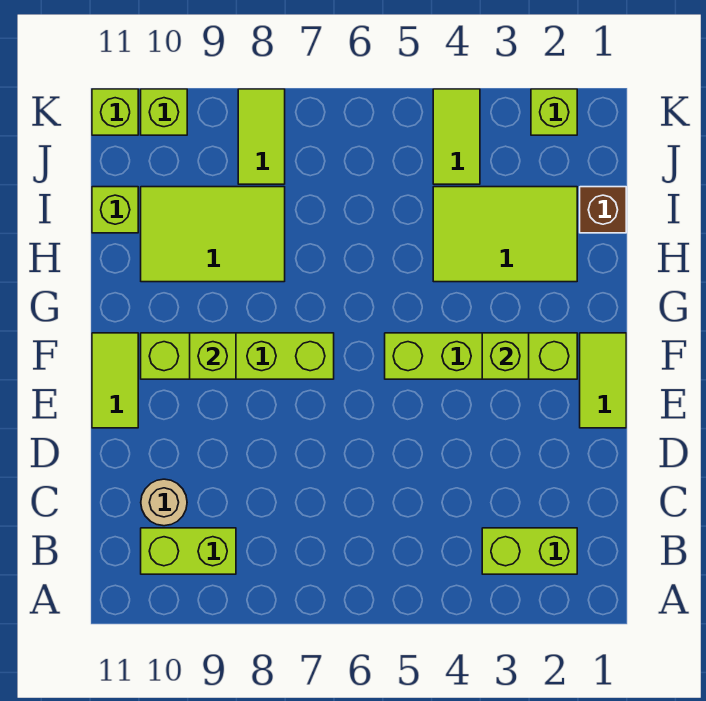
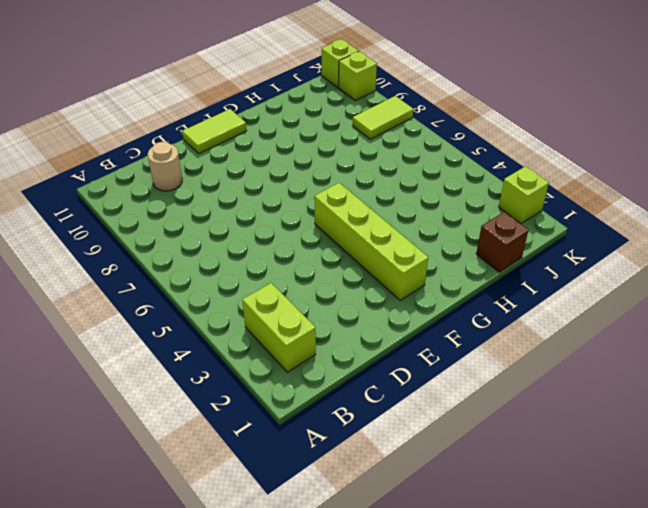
none -> lime brick B9:B10 level 1
none -> lime tile E1:F1 level 1
none -> lime brick F7:F10 level 1

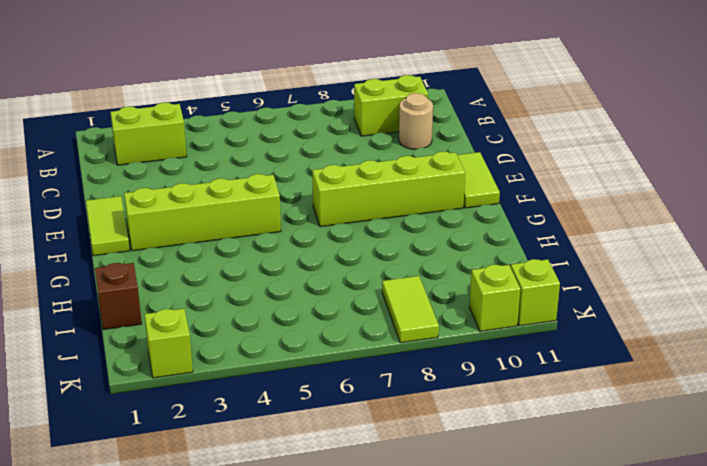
none -> lime tile H2:I4 level 1
none -> lime tile H8:I10 level 1
none -> lime brick I11 level 1

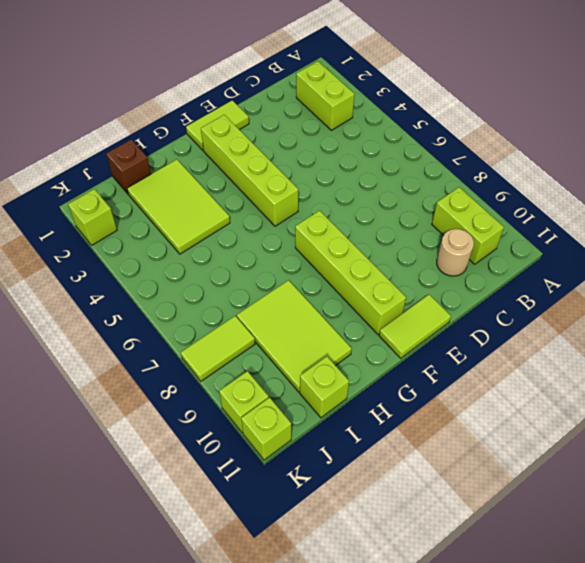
none -> lime tile J4:K4 level 1
none -> lime brick F3 level 2
none -> lime brick F9 level 2

